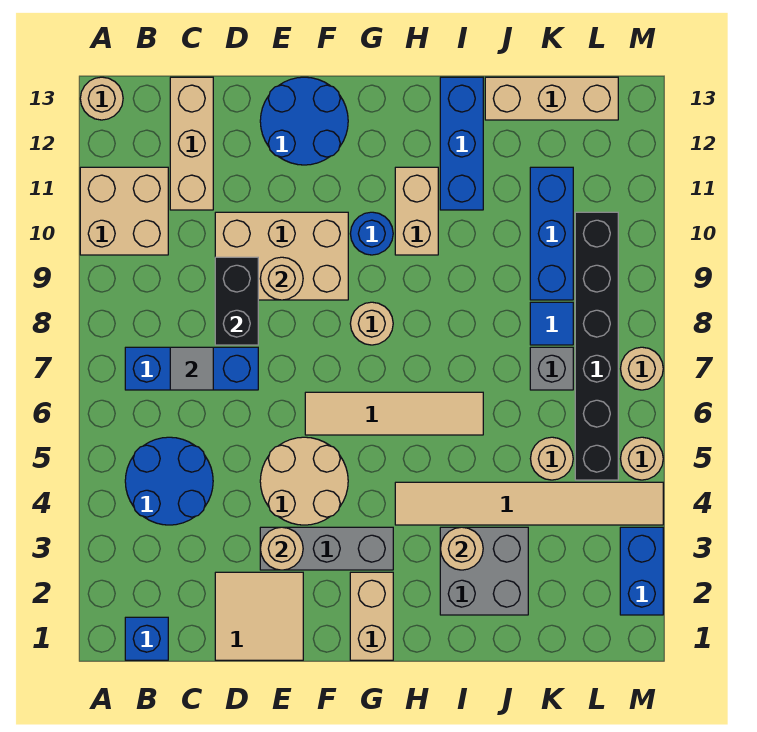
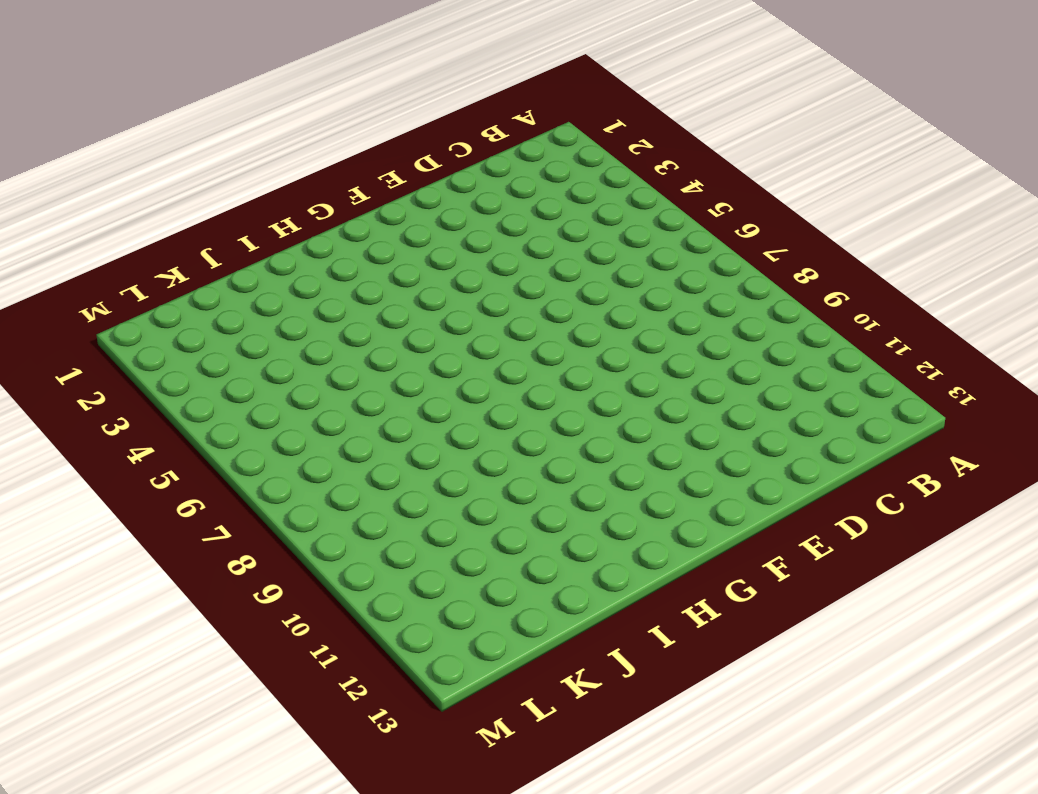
none -> tan brick A10:B11 level 1
none -> tan round brick A13 level 1
none -> blue brick B1 level 1
none -> blue round brick B4:C5 level 1

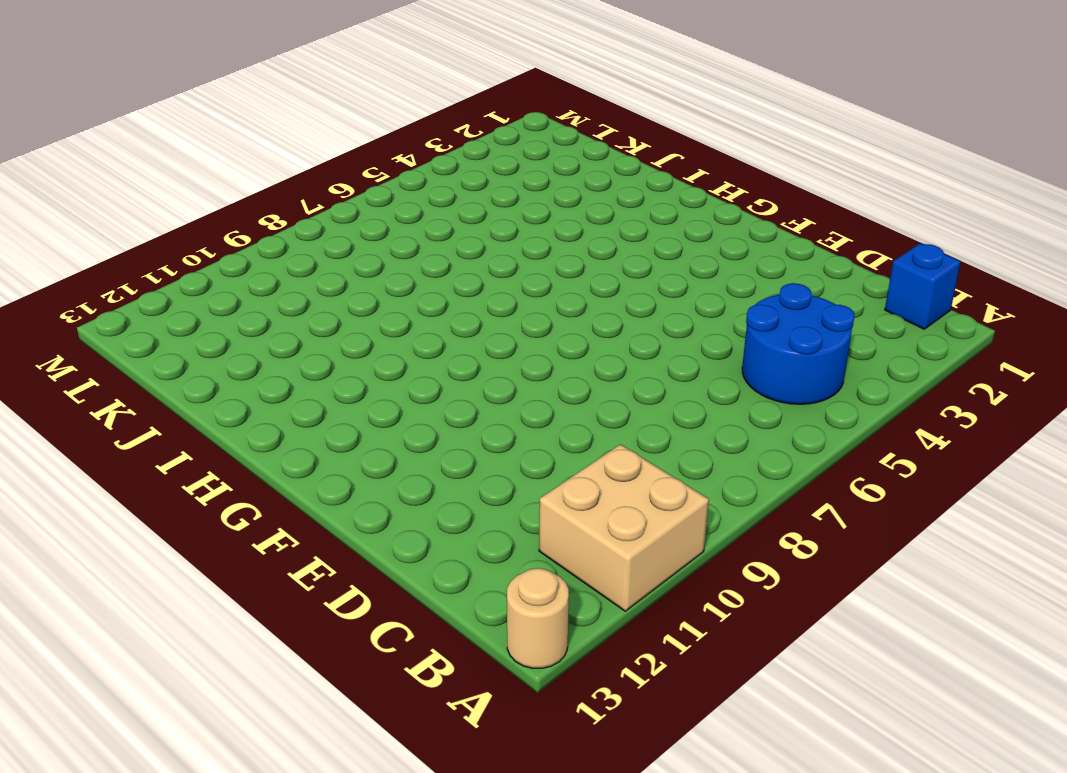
none -> blue brick B7:D7 level 1
none -> tan brick C11:C13 level 1
none -> tan tile D1:E2 level 1
none -> tan brick D9:F10 level 1

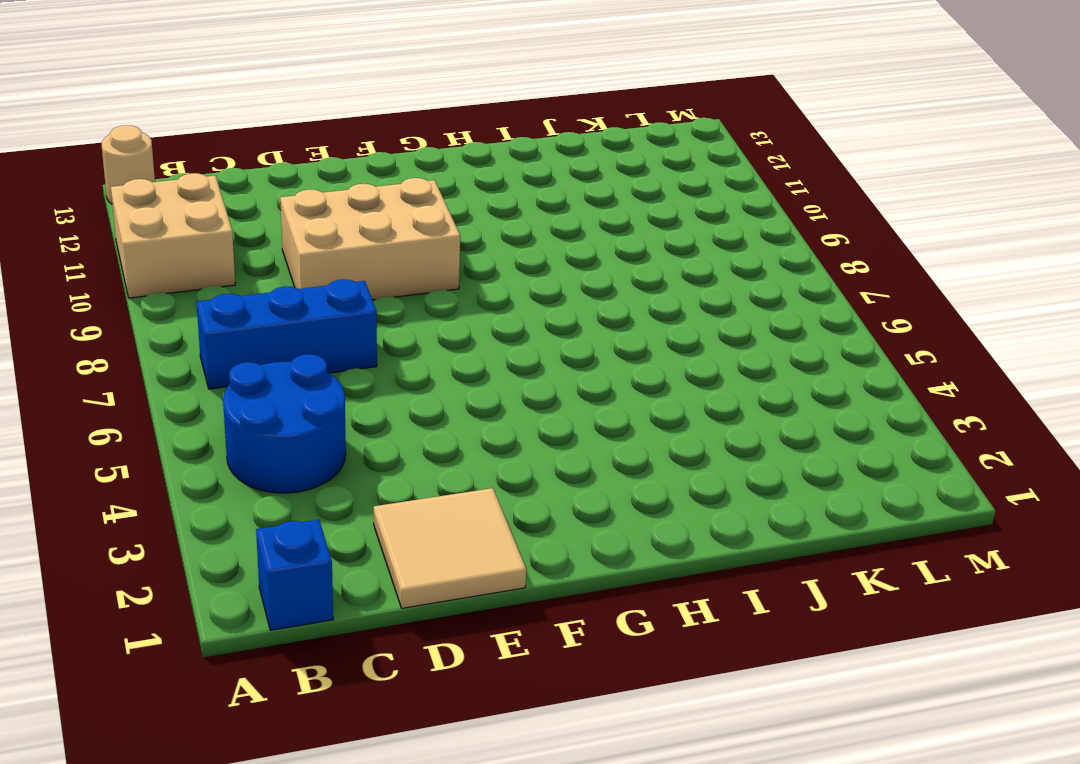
none -> tan brick C11:C13 level 1
none -> grey brick E3:G3 level 1
none -> tan round brick E4:F5 level 1
none -> blue round brick E12:F13 level 1

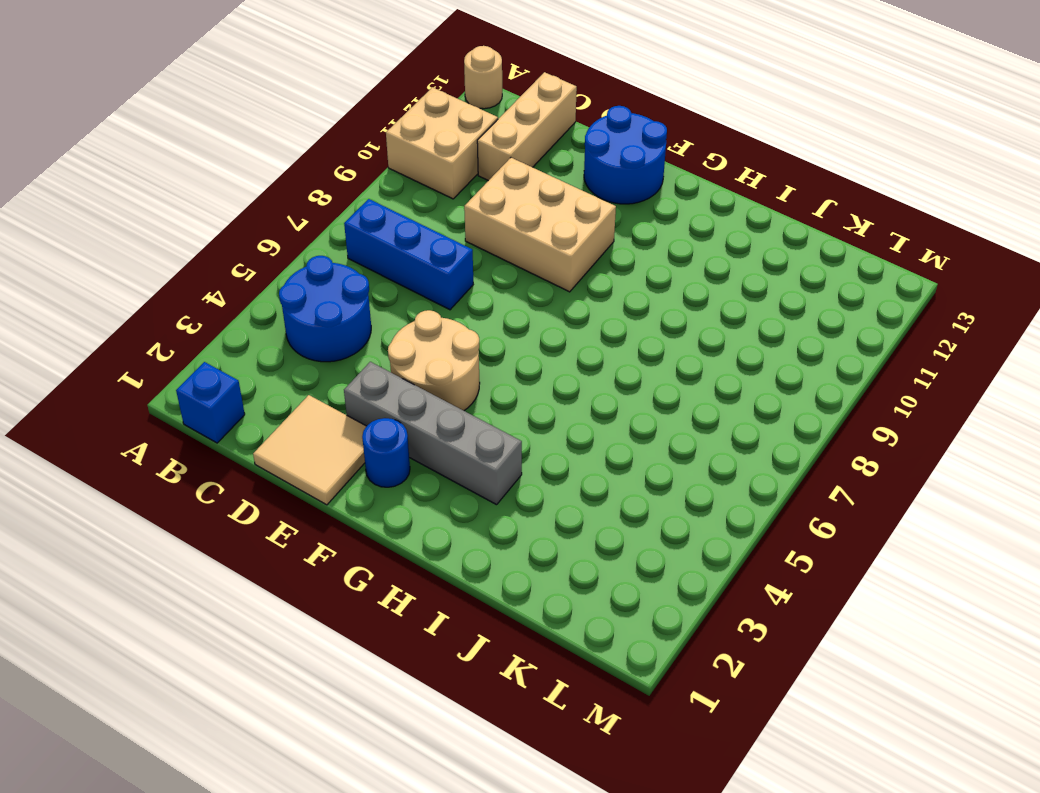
grey brick E3:H3 level 1 -> grey brick E3:G3 level 1
blue round brick F2 level 1 -> blue round brick G10 level 1
none -> tan tile F6:I6 level 1
none -> tan brick G1:G2 level 1
none -> tan round brick G8 level 1
none -> tan tile H4:M4 level 1

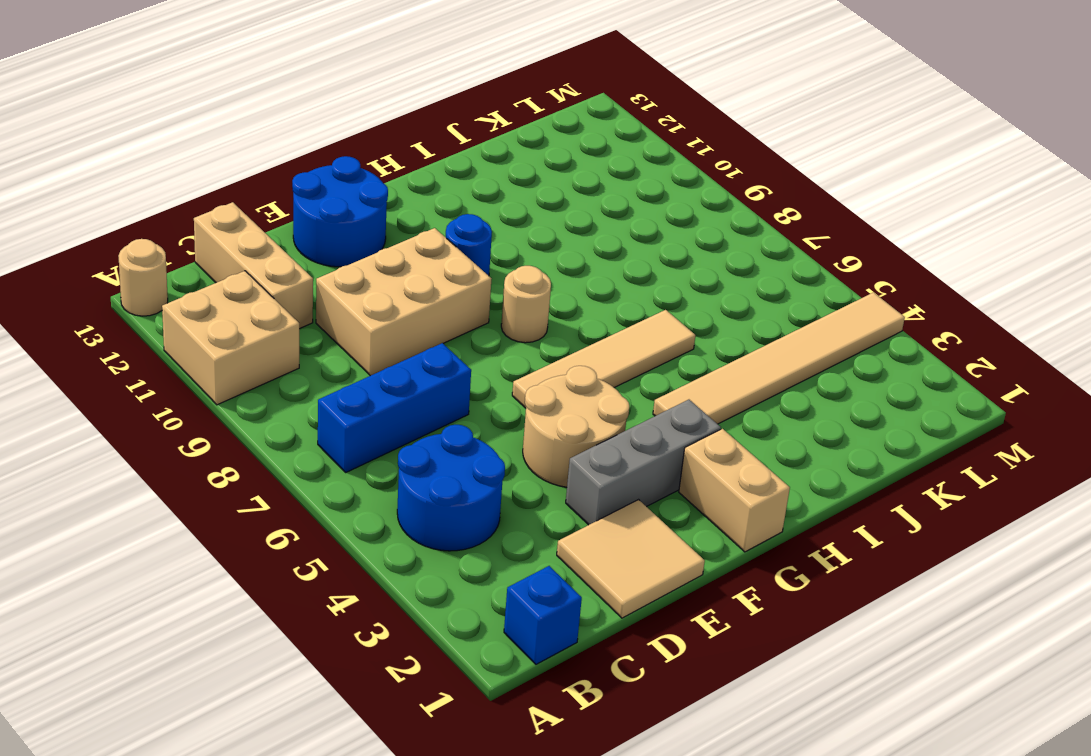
none -> tan brick H10:H11 level 1
none -> grey brick I2:J3 level 1
none -> blue brick I11:I13 level 1
none -> tan brick J13:L13 level 1

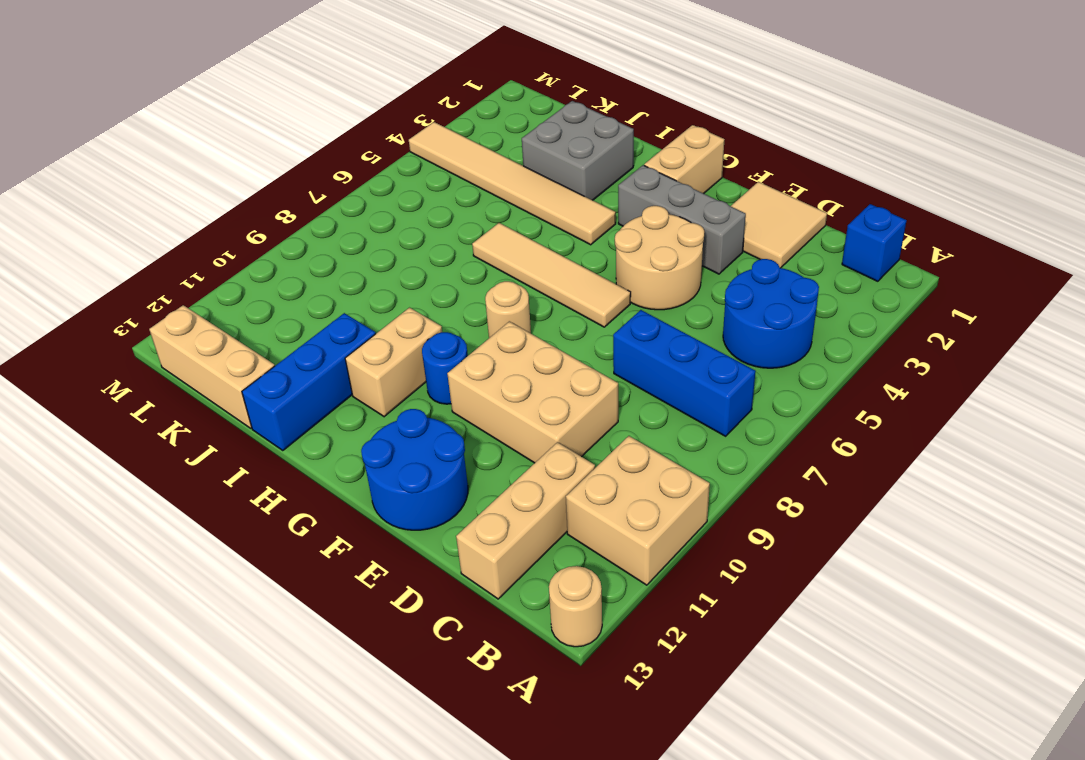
none -> tan round brick K5 level 1
none -> grey brick K7 level 1
none -> blue tile K8 level 1
none -> blue brick K9:K11 level 1

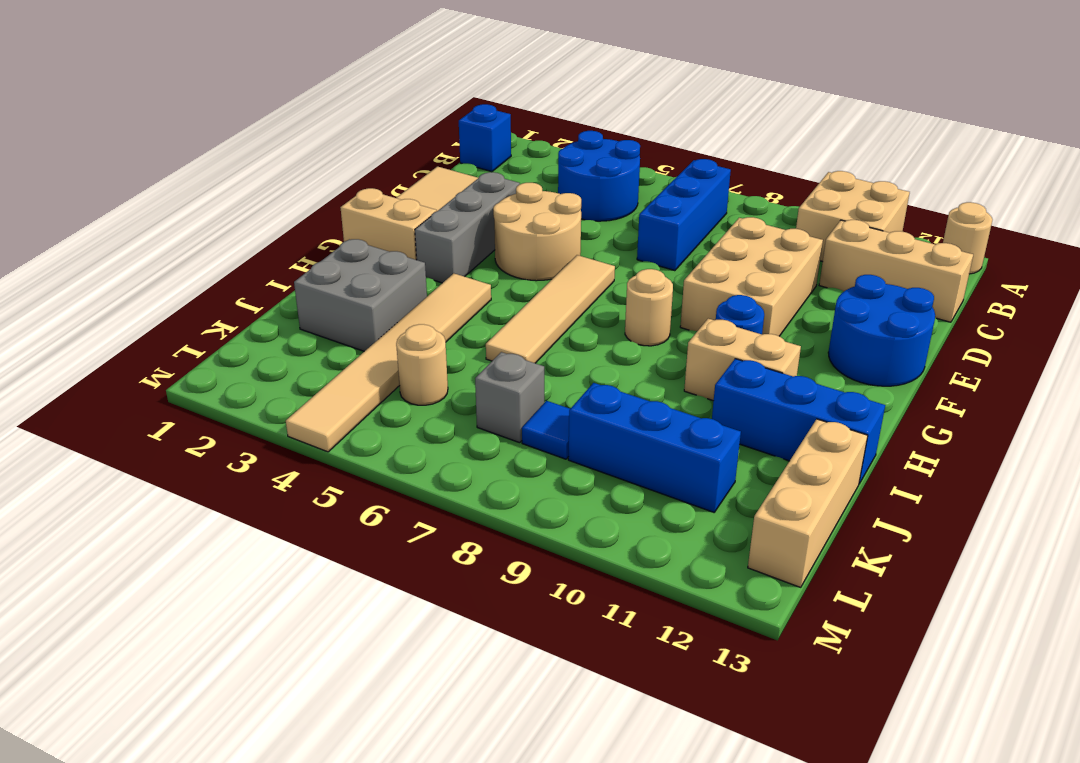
none -> black brick L5:L10 level 1
none -> blue brick M2:M3 level 1
none -> tan round brick M5 level 1
none -> tan round brick M7 level 1

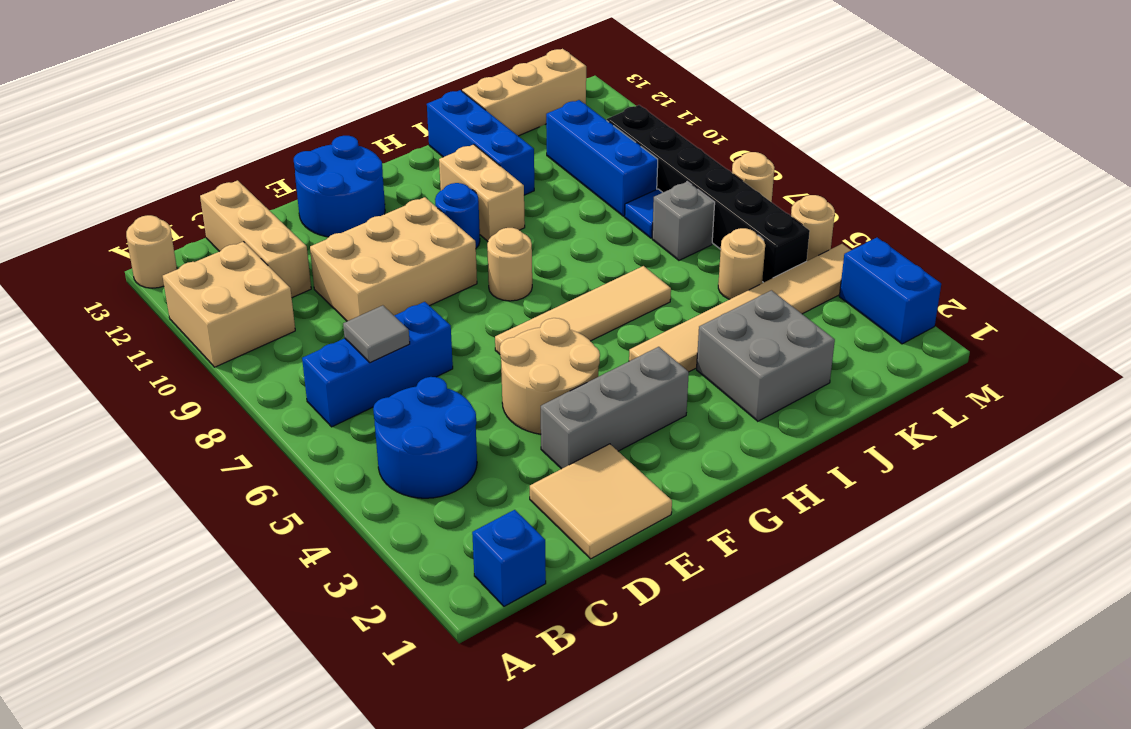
none -> tan brick G1:G2 level 1
none -> black brick D8:D9 level 2
none -> tan round brick E3 level 2
none -> tan round brick E9 level 2

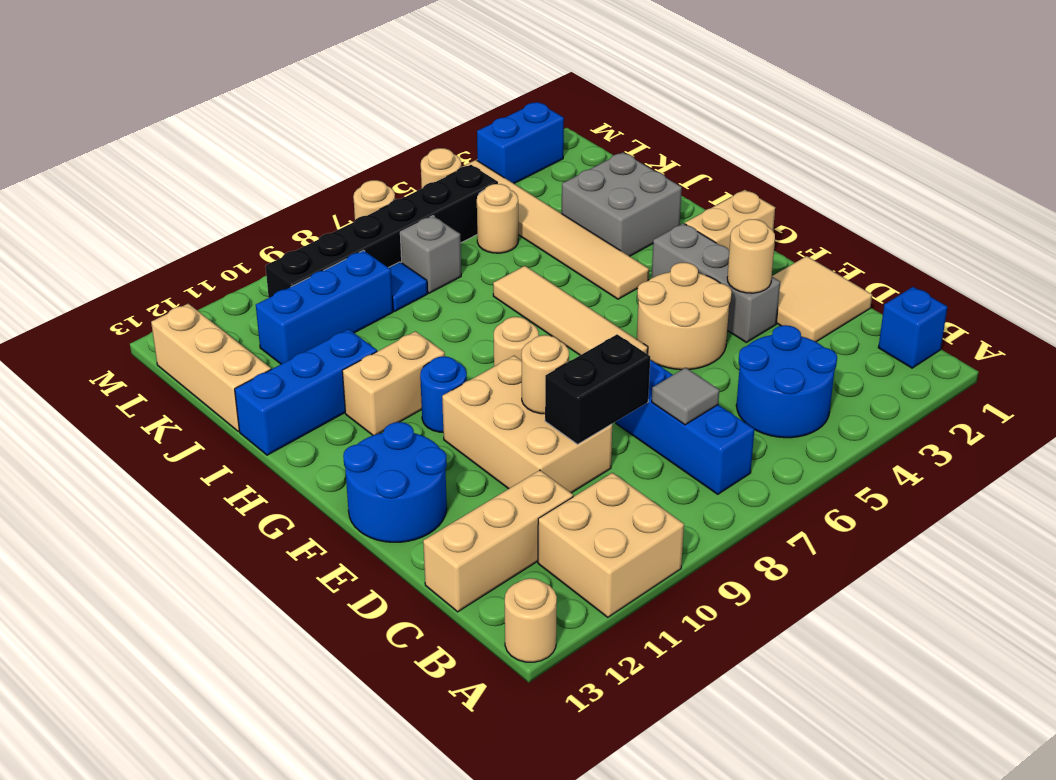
none -> tan round brick I3 level 2

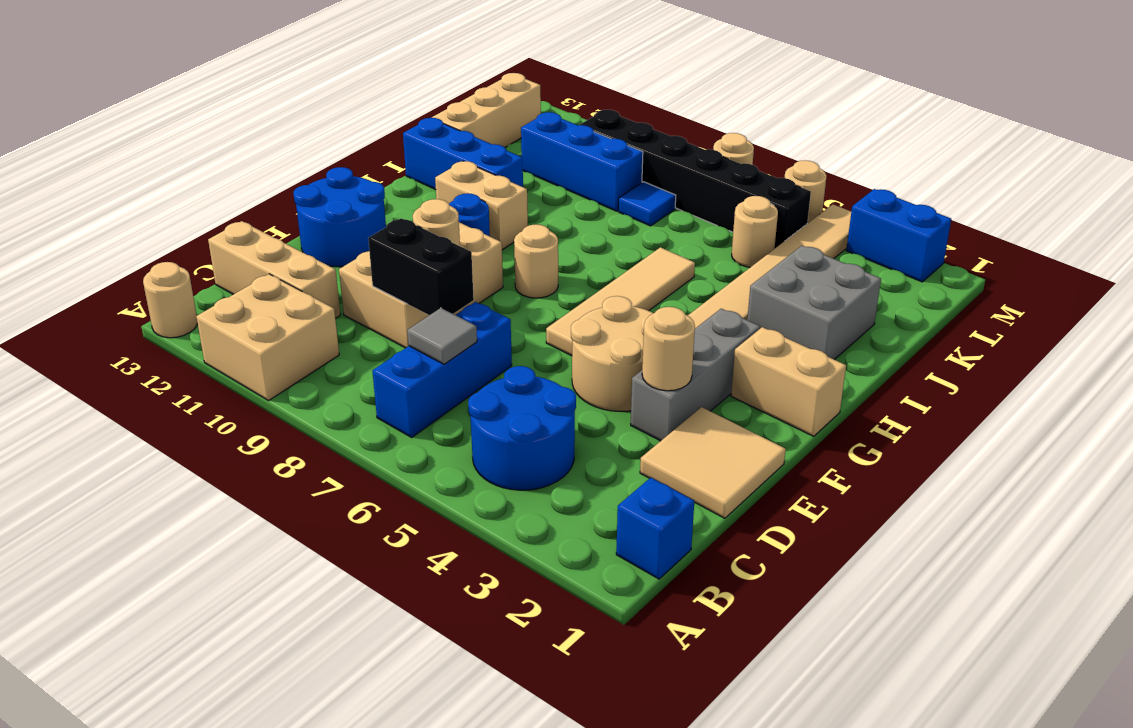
none -> grey brick K7 level 1
none -> tan round brick I3 level 2

